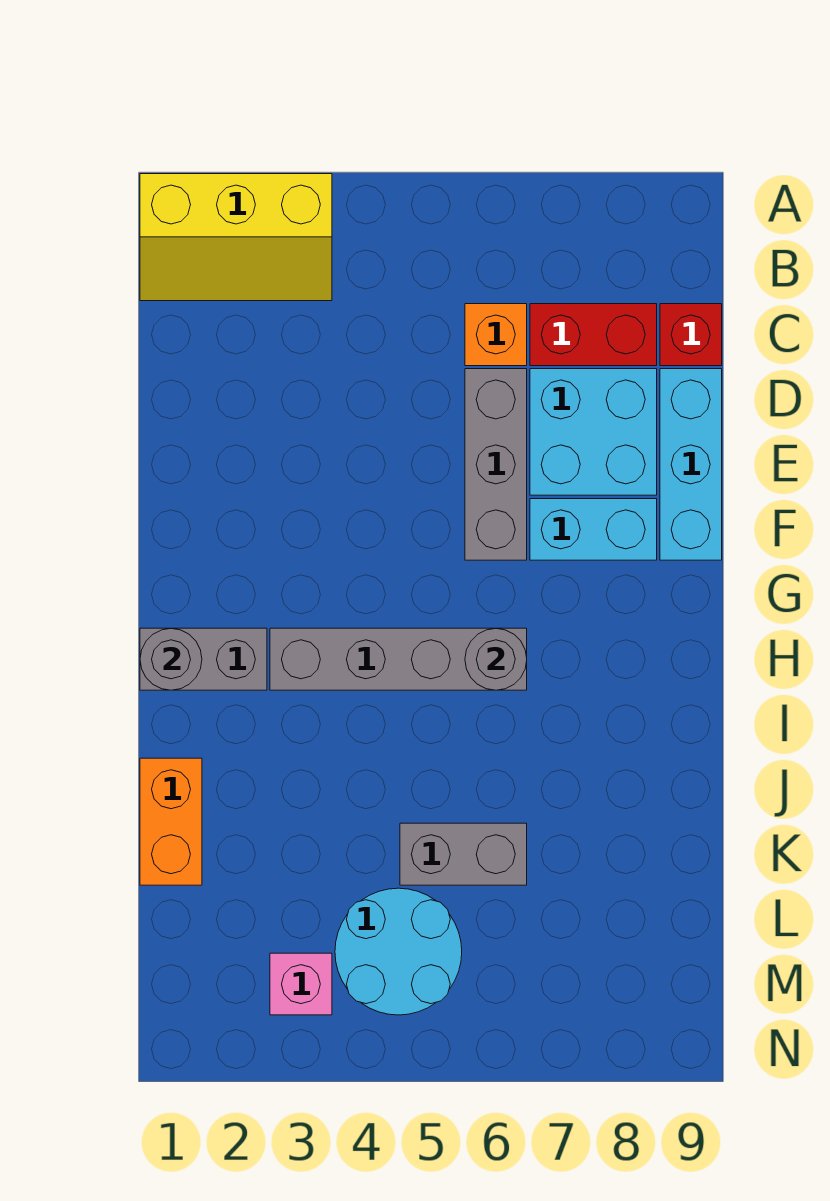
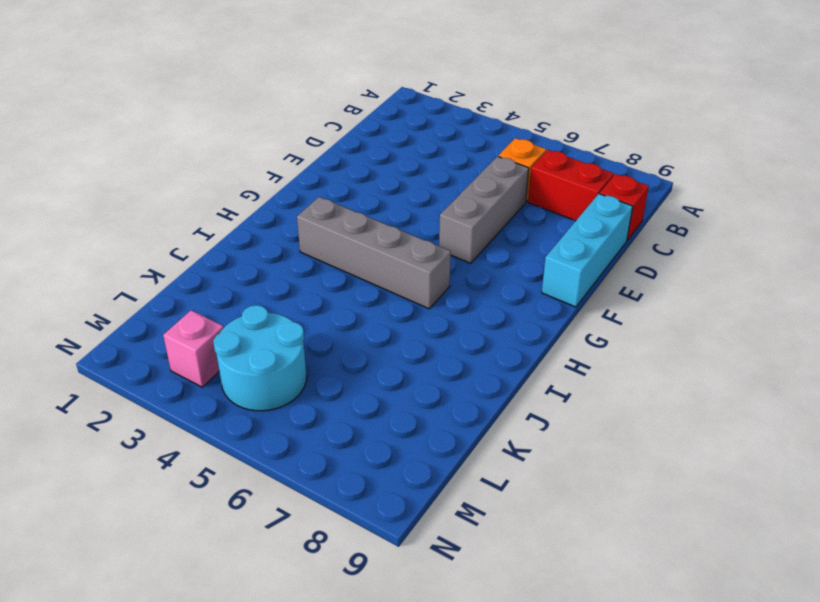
none -> yellow slope A1:B3 level 1 top A
none -> cyan brick D7:E8 level 1
none -> cyan brick F7:F8 level 1

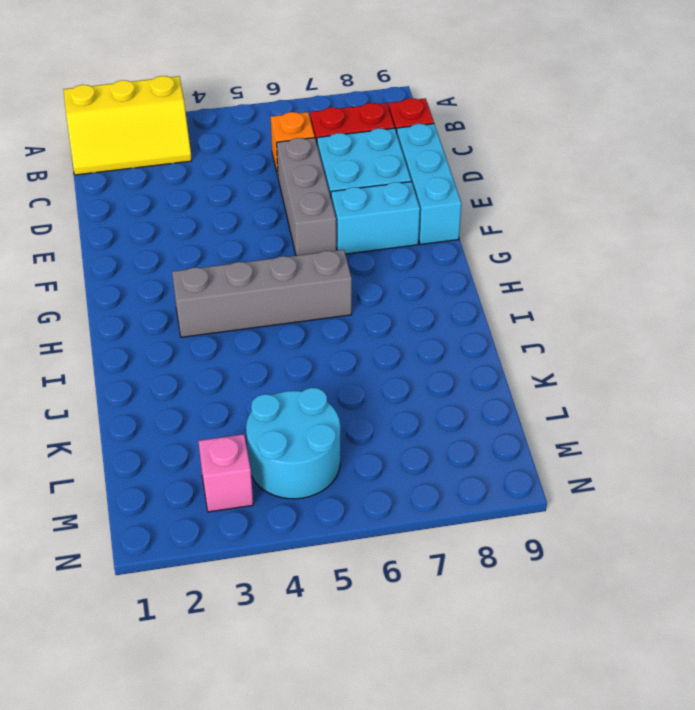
none -> grey brick H1:H2 level 1
none -> orange brick J1:K1 level 1
none -> grey brick K5:K6 level 1

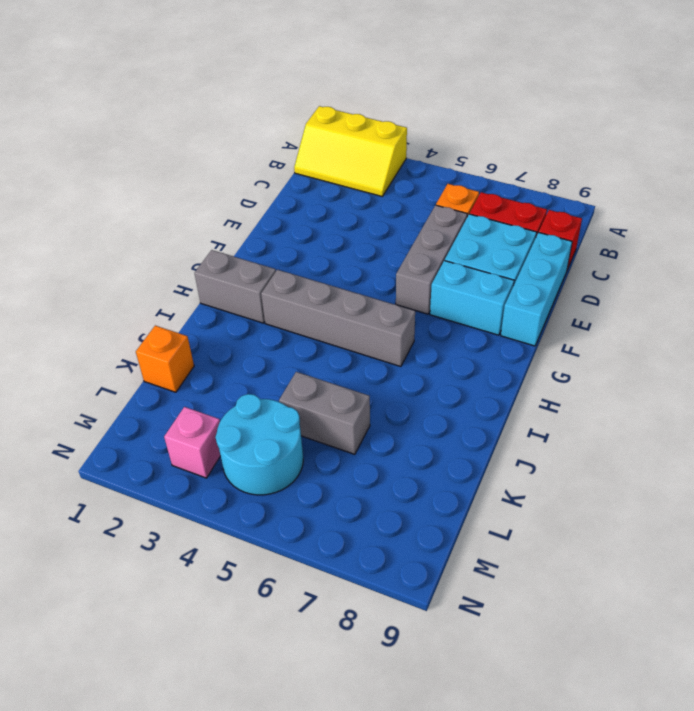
orange brick K1 level 1 -> orange brick J1:K1 level 1
none -> grey round brick H1 level 2
none -> grey round brick H6 level 2

